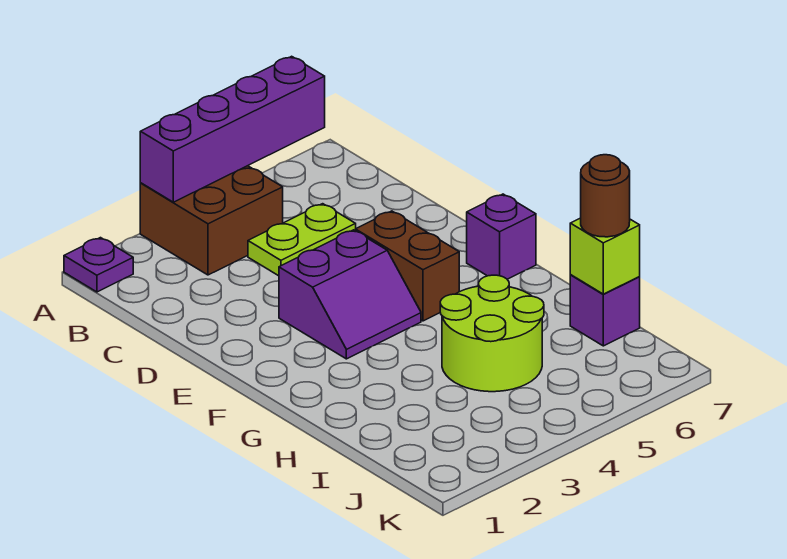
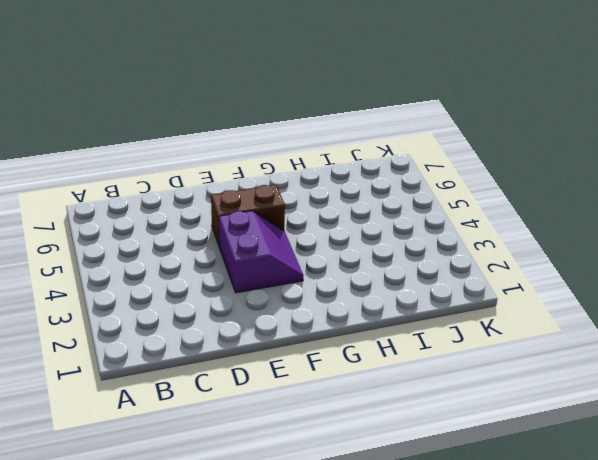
none -> purple plate A1 level 1
none -> brown brick A3:B4 level 1

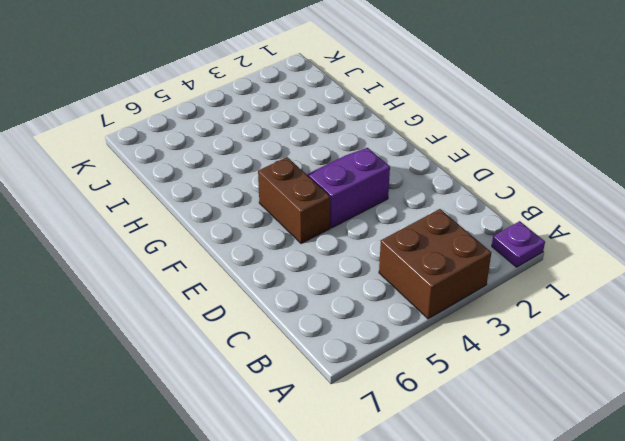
none -> lime plate C4:C5 level 1
none -> purple brick F7 level 1

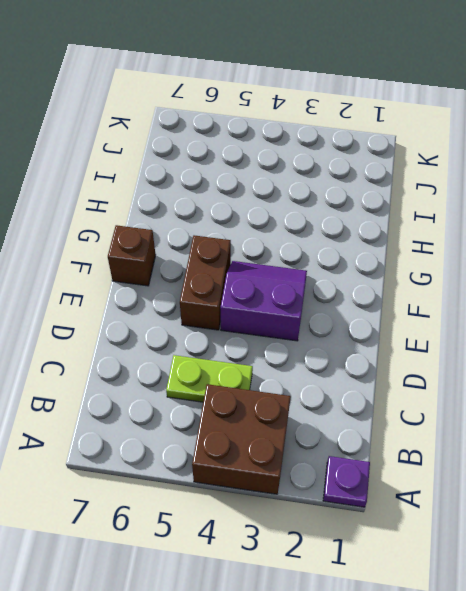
brown brick F7 level 1 -> purple brick F7 level 1
none -> lime round brick H4:I5 level 1
none -> purple brick I7 level 1

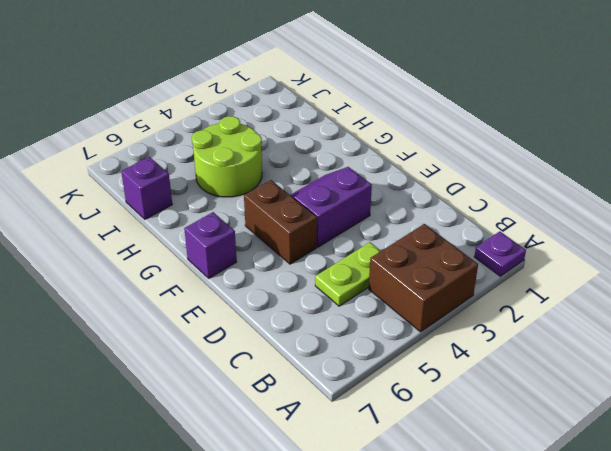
none -> purple brick A3:A6 level 2
none -> lime brick I7 level 2

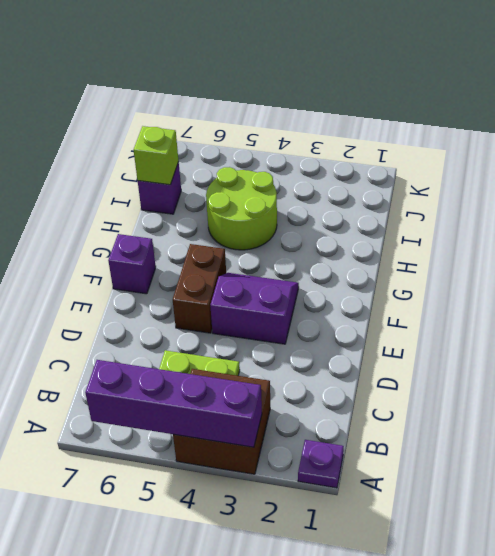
none -> brown round brick I7 level 3

